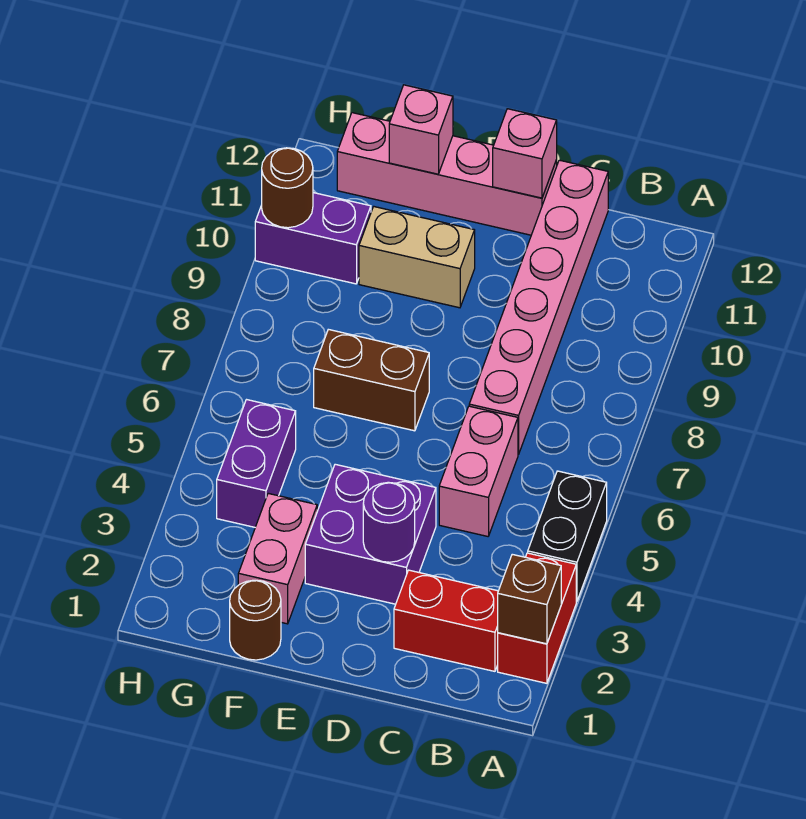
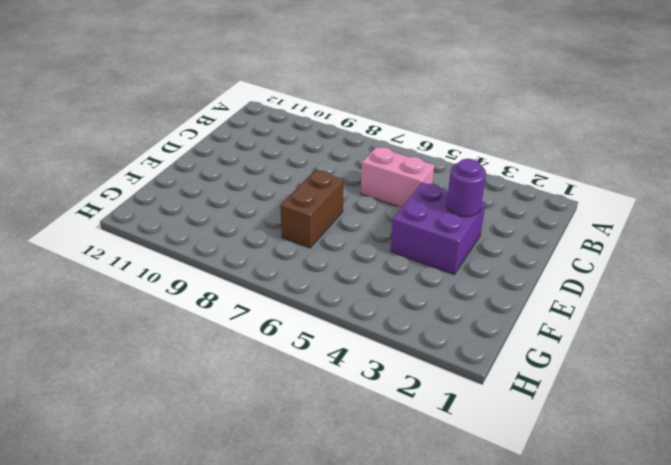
none -> red brick A2:A3 level 1
none -> black brick A4:A5 level 1
none -> red brick B2:C2 level 1

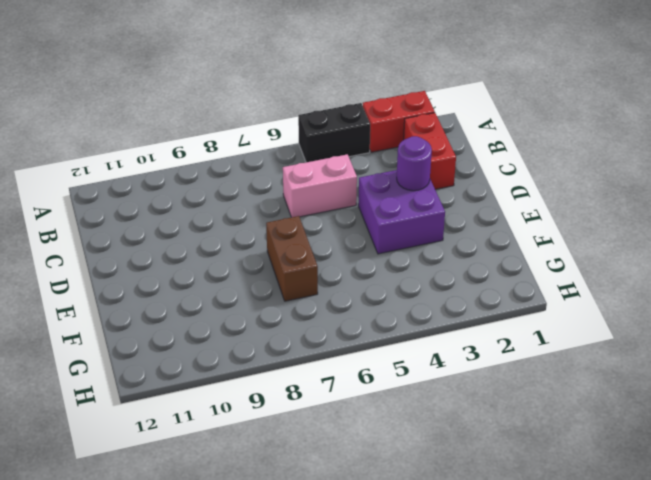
none -> pink brick C7:C12 level 1
none -> pink brick D12:G12 level 1
none -> tan brick E10:F10 level 1

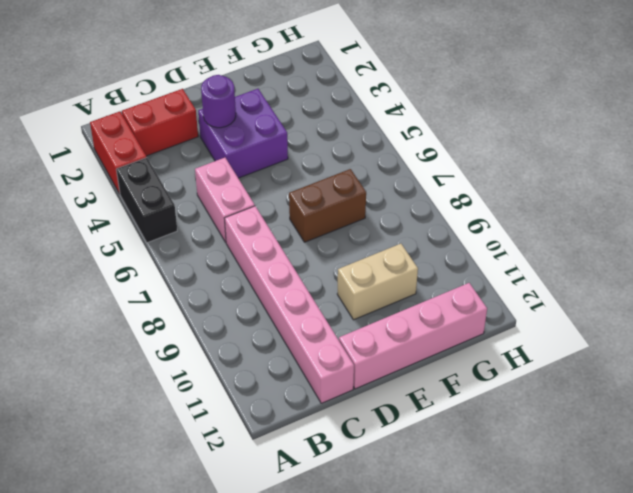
none -> brown round brick F1 level 1
none -> pink brick F2:F3 level 1
none -> purple brick G4:G5 level 1

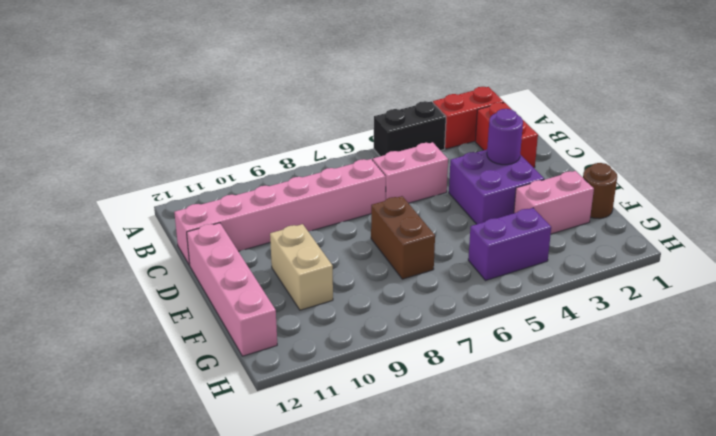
none -> purple brick G10:H10 level 1
none -> brown brick A2 level 2
none -> pink brick D12 level 2

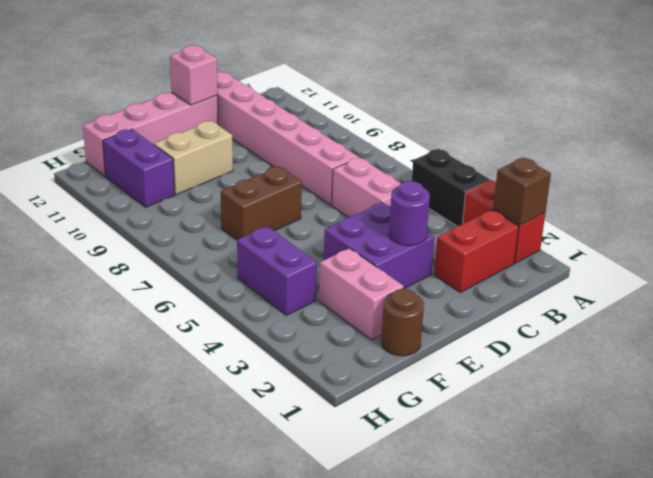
purple brick G10:G11 level 1 -> purple brick G10:H10 level 1
none -> pink brick F12 level 2
none -> brown round brick H10 level 2

